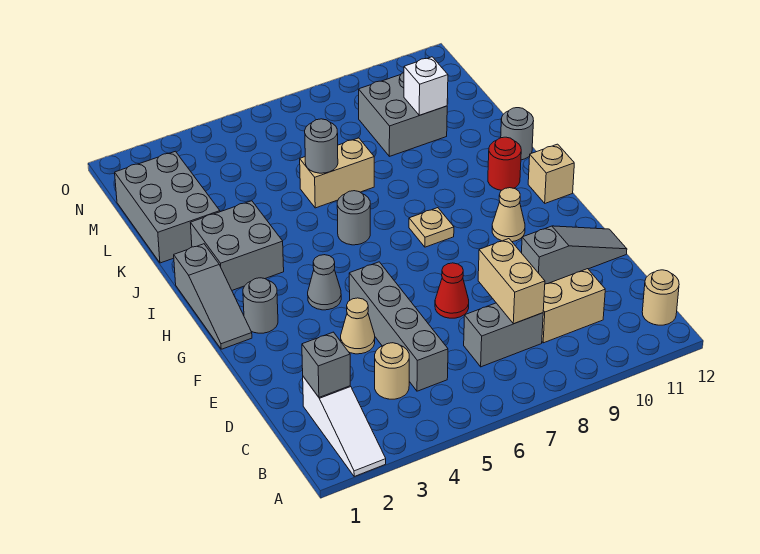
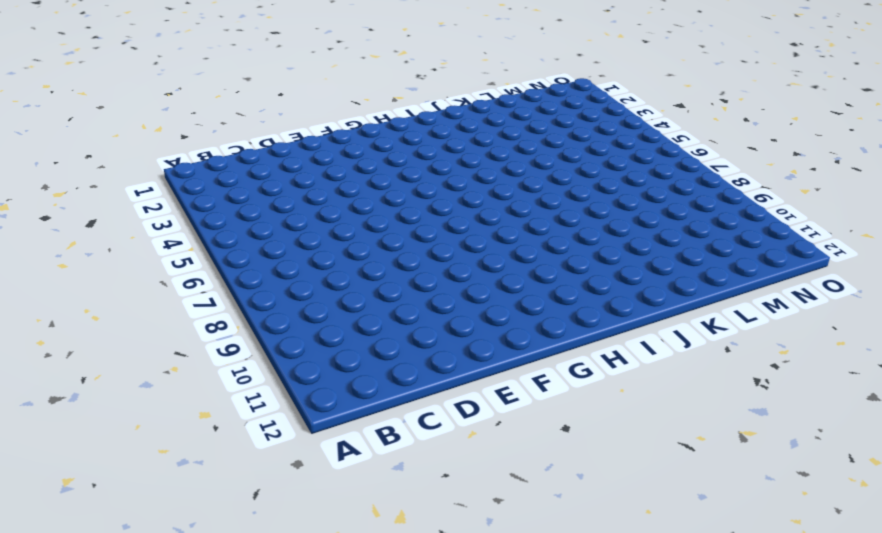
none -> white slope A2:C2 level 1 top C
none -> tan round brick B12 level 1
none -> tan round brick C4 level 1

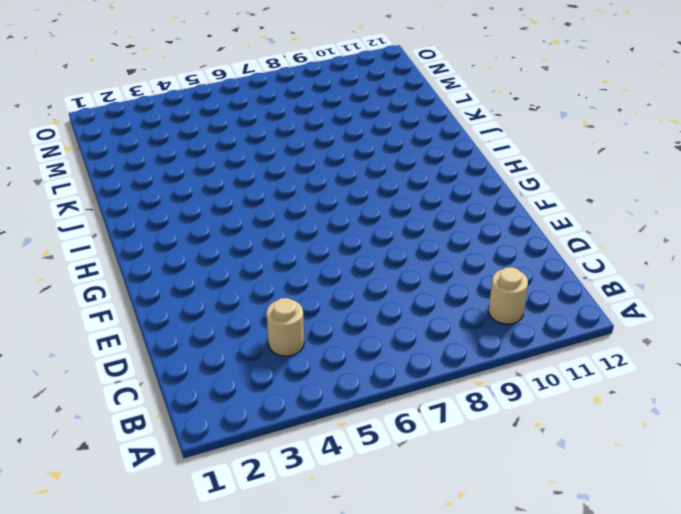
tan round brick B10 level 1 -> tan round brick B12 level 1
none -> white slope A2:C2 level 1 top C
none -> grey brick C5:F5 level 1
none -> grey brick C7:C8 level 1

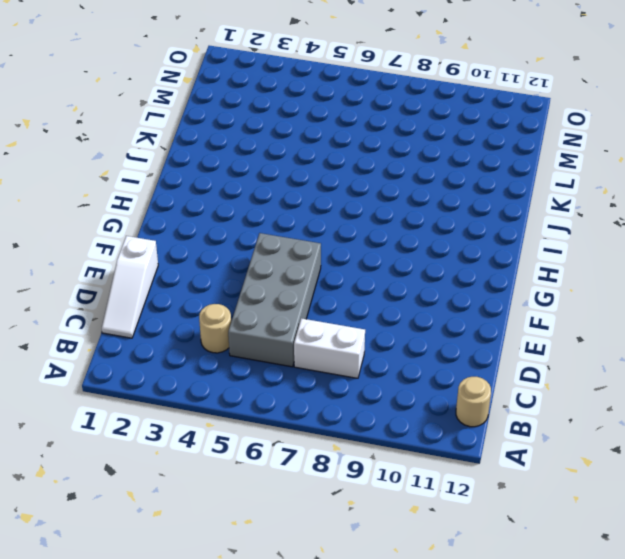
white slope C1:E1 level 1 top E -> white slope A2:C2 level 1 top C
grey brick C5:F6 level 1 -> grey brick C5:F5 level 1
white brick C7:C8 level 1 -> grey brick C7:C8 level 1
none -> tan brick C9:C10 level 1
none -> tan cone E4 level 1
none -> red cone E7 level 1

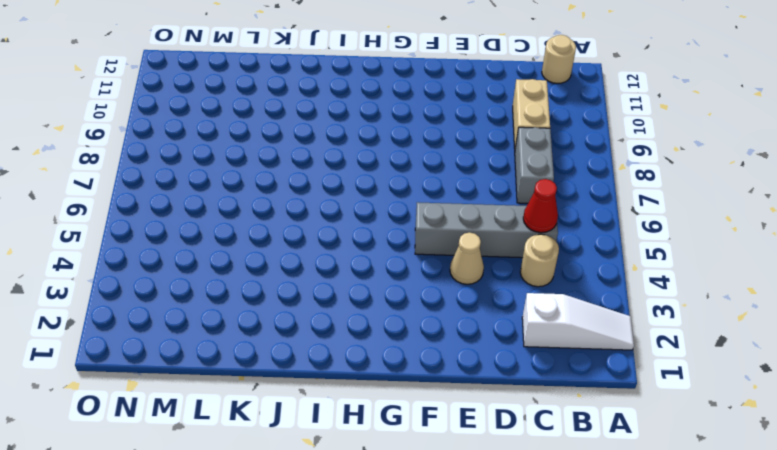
red cone C5 level 2 -> red cone E7 level 1
none -> grey slope E10:E12 level 1 top 10
none -> grey slope G1:I1 level 1 top I
none -> grey round brick G2 level 1

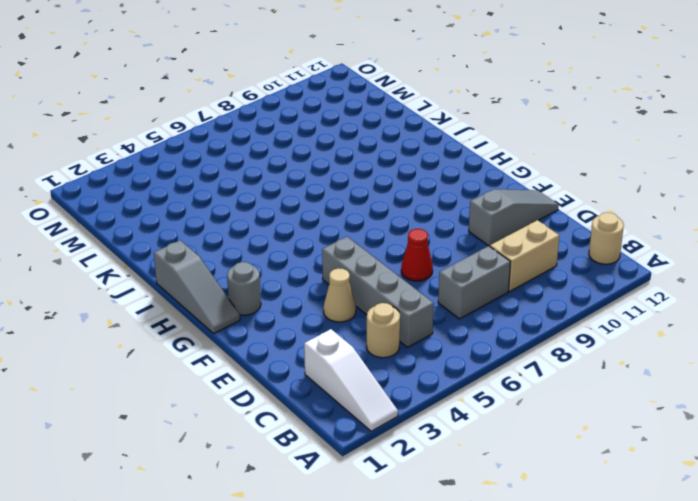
none -> grey cone G4 level 1
none -> tan cone G10 level 1
none -> tan plate H8 level 1

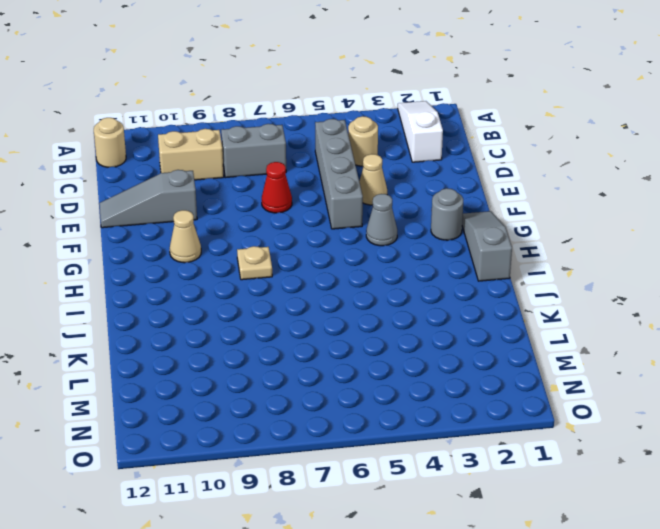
none -> tan brick H12 level 1
none -> grey brick I2:J3 level 1
none -> grey round brick I6 level 1

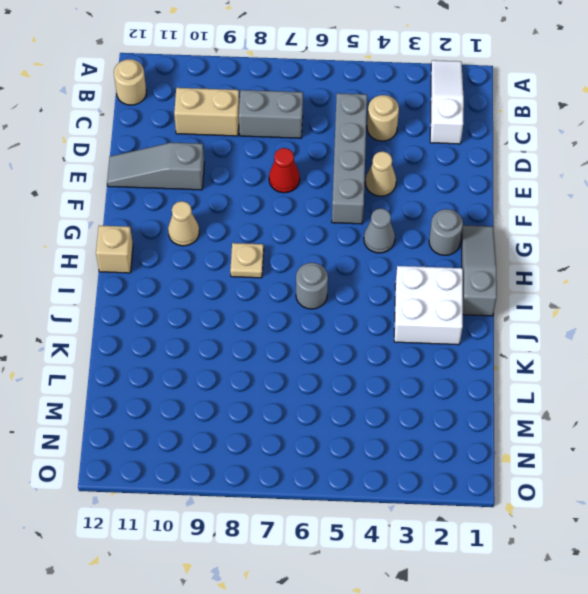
white brick I2:J3 level 1 -> grey brick I2:J3 level 1
none -> red round brick I11 level 1
none -> grey round brick J12 level 1
none -> grey brick K1:M2 level 1

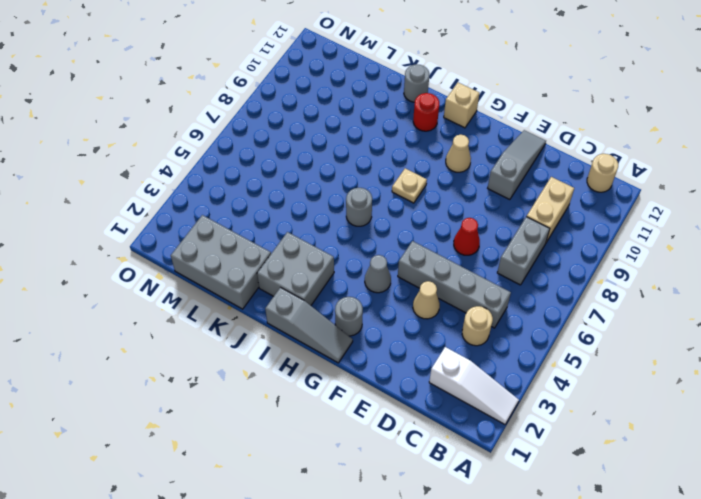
none -> tan brick K6:K7 level 1
none -> grey brick L9:M10 level 1
none -> grey brick C2 level 2

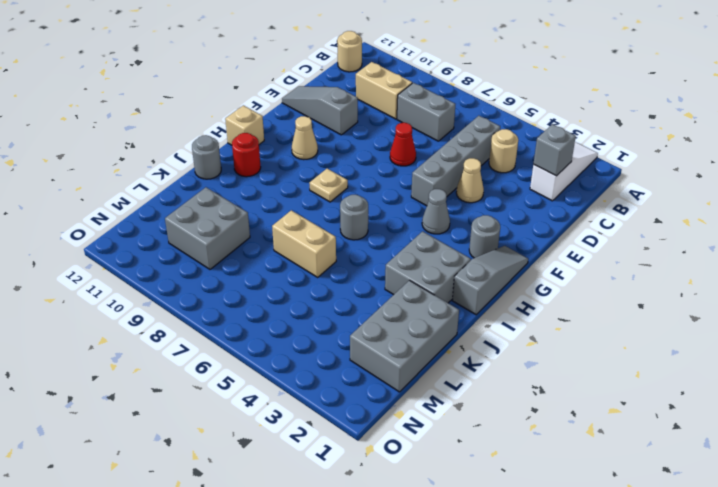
none -> tan brick C8:D8 level 2
none -> grey round brick K6 level 2
none -> white brick L10 level 2

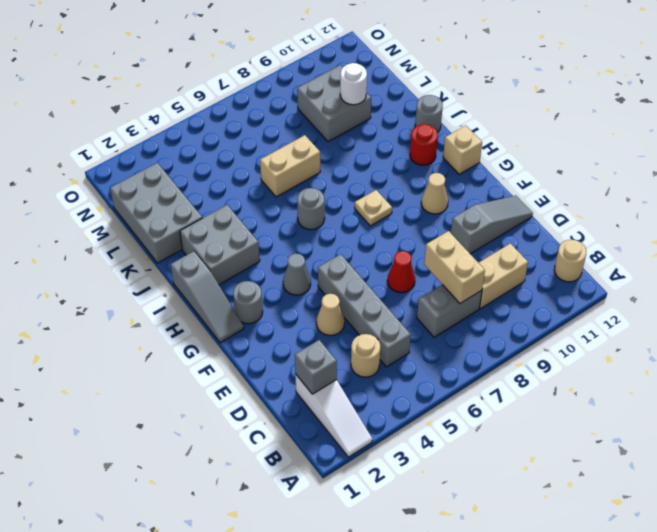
white round brick L10 level 2 -> white brick L10 level 2
none -> grey round brick K6 level 2

